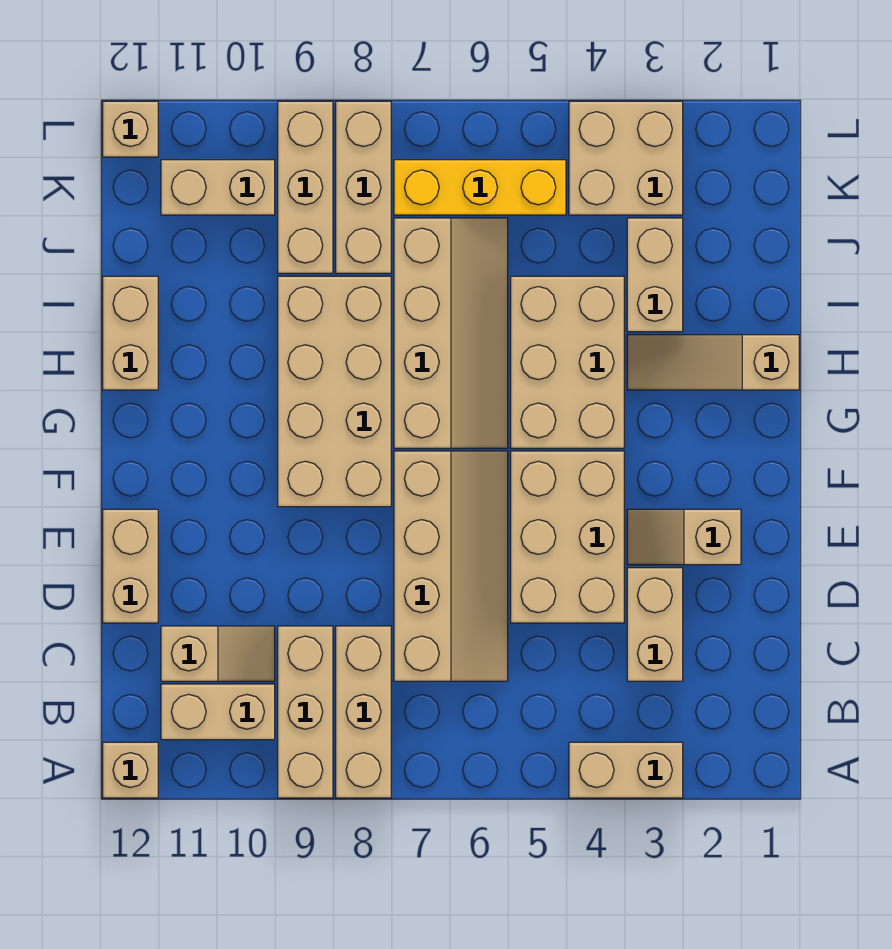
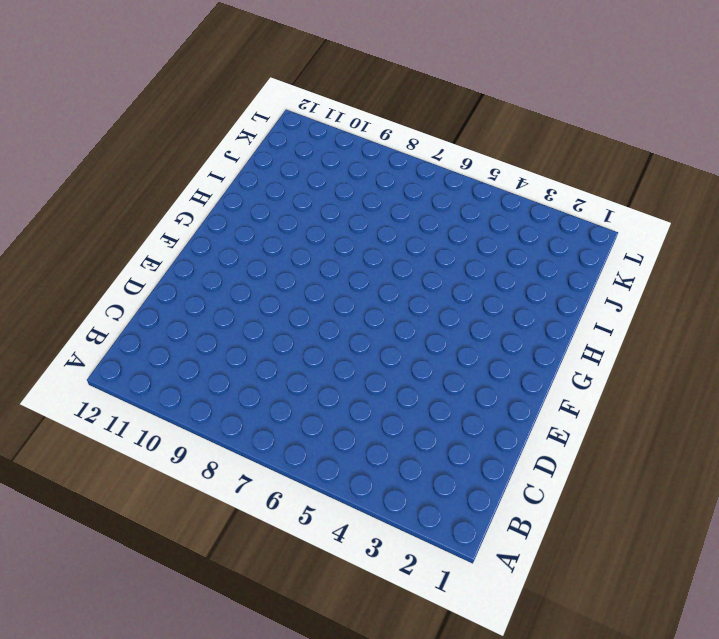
none -> tan brick A3:A4 level 1
none -> tan brick A8:C8 level 1
none -> tan brick A9:C9 level 1

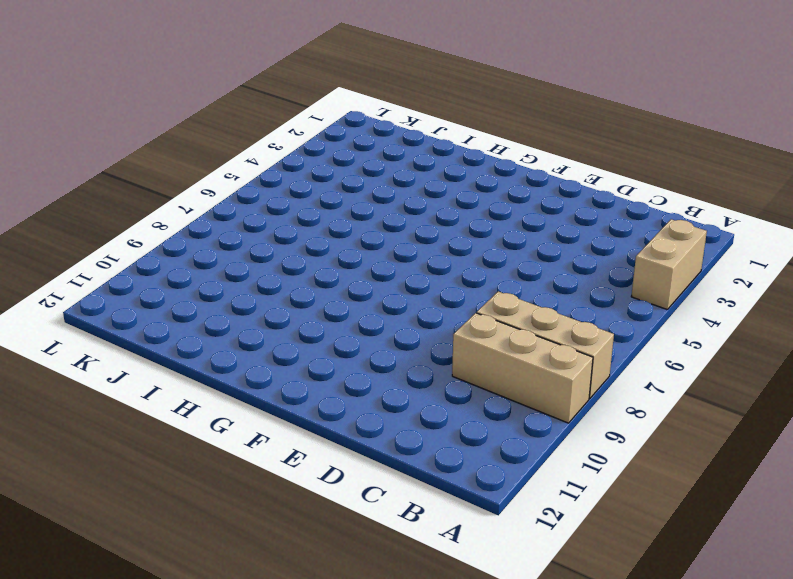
none -> tan brick A12 level 1
none -> tan brick B10:B11 level 1
none -> tan brick C3:D3 level 1

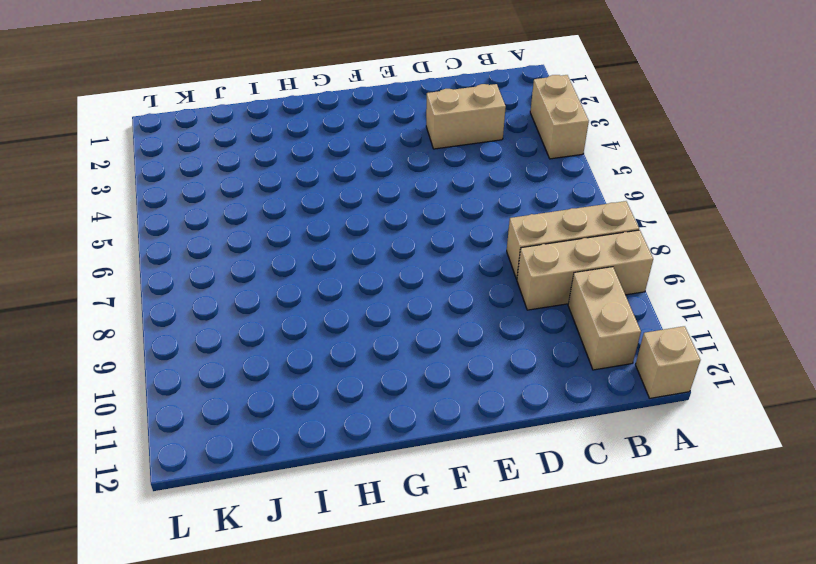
none -> tan slope C6:F7 level 1 top 7
none -> tan slope C10:C11 level 1 top 11
none -> tan brick D4:F5 level 1

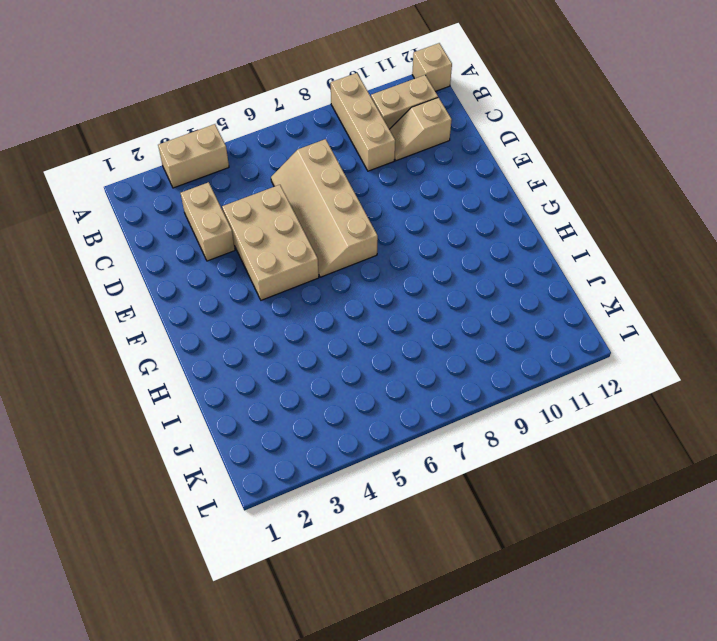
none -> tan brick A8:C8 level 1
none -> tan brick D12:E12 level 1
none -> tan slope E2:E3 level 1 top 2

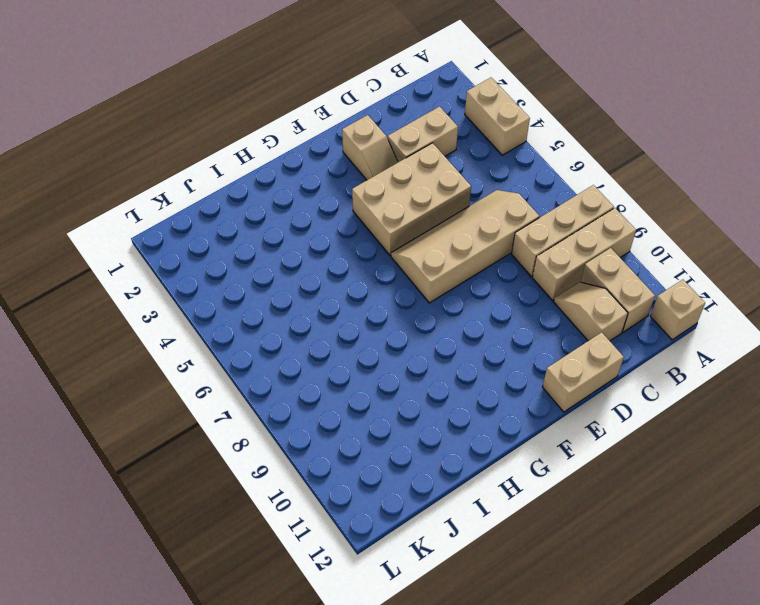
none -> tan brick F8:I9 level 1
none -> tan brick G4:I5 level 1
none -> tan slope G6:J7 level 1 top 7

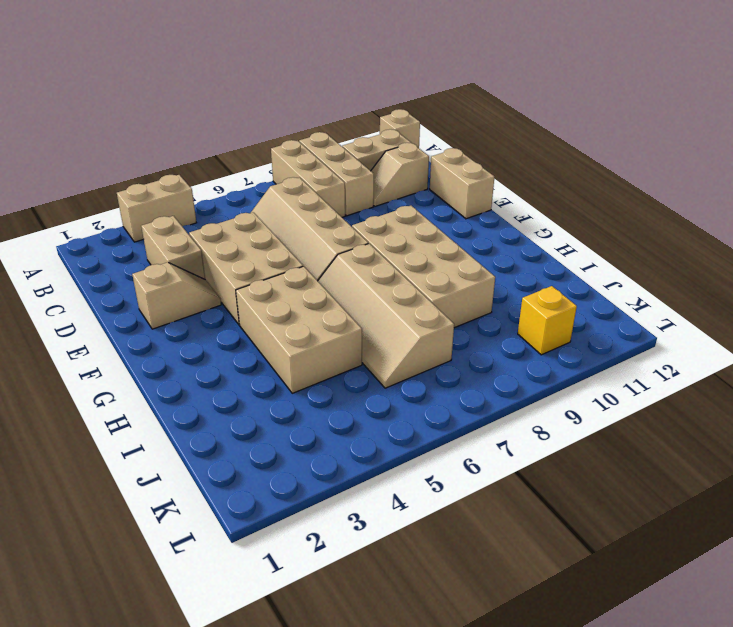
yellow brick K10 level 1 -> tan brick K10:K11 level 1
none -> tan slope H1:H3 level 1 top 1
none -> tan brick H12:I12 level 1
none -> tan brick I3:J3 level 1

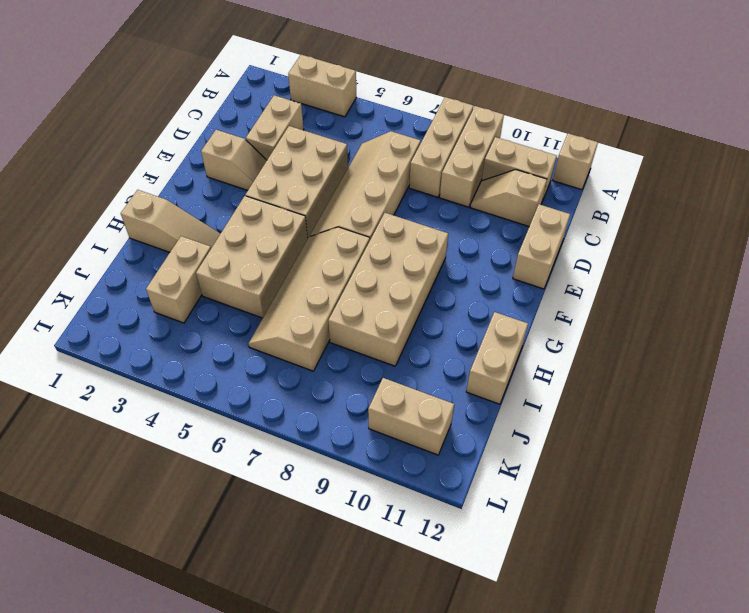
none -> tan brick J8:L8 level 1
none -> tan brick J9:L9 level 1
none -> tan brick K3:L4 level 1

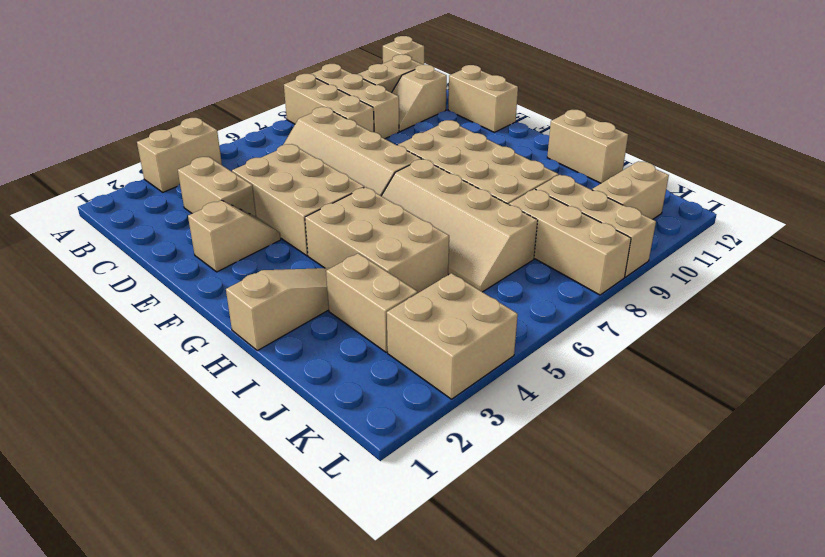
none -> yellow brick K5:K7 level 1
none -> tan brick L12 level 1

